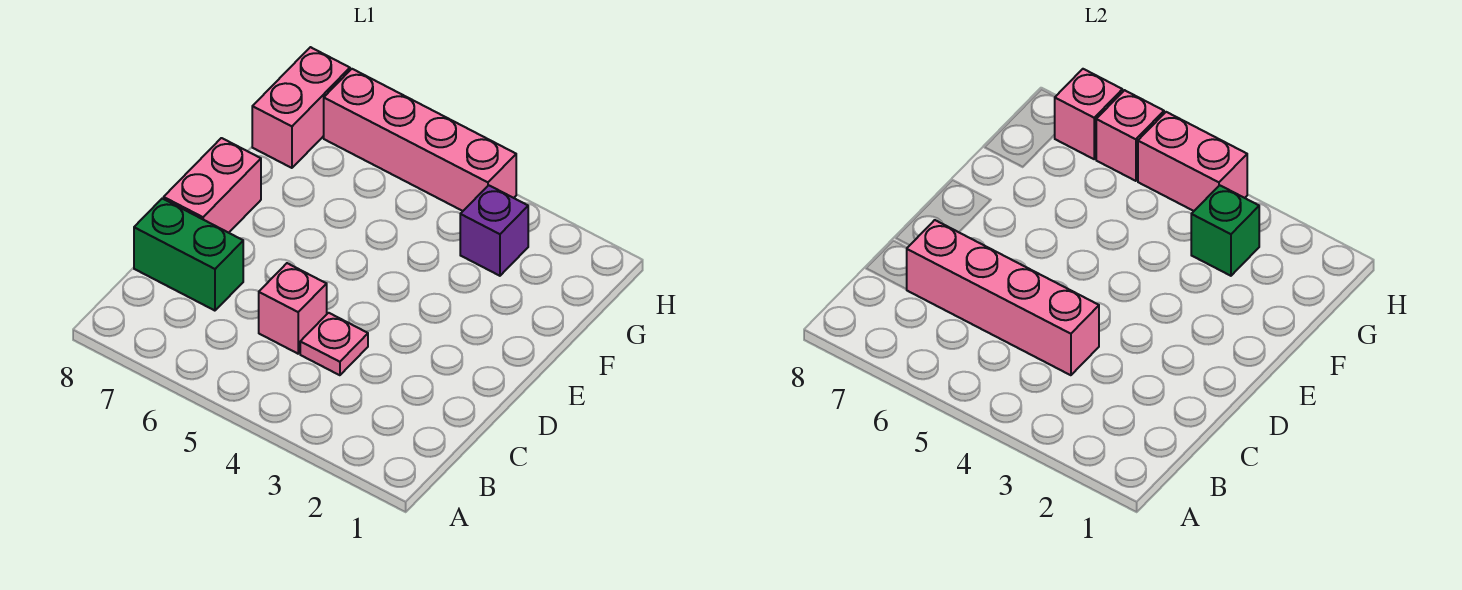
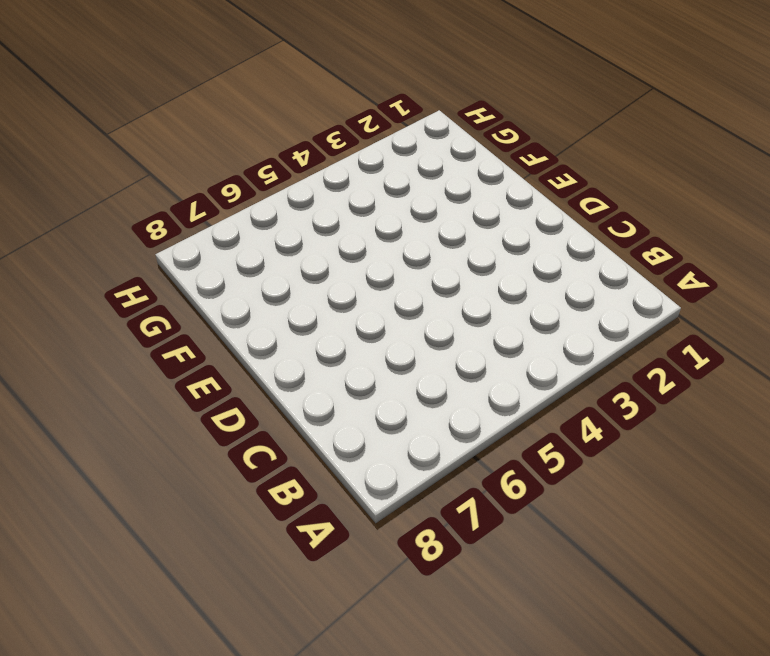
none -> pink plate C4 level 1
none -> pink brick C5 level 1
none -> green brick C7:C8 level 1

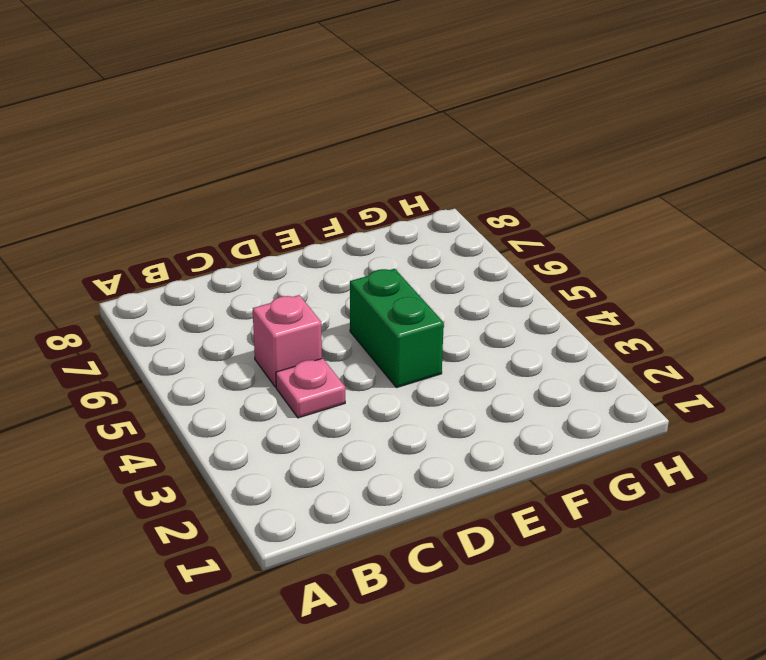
green brick E4:E5 level 1 -> green brick C7:C8 level 1
none -> pink brick D8:E8 level 1
none -> purple brick G3 level 1
none -> pink brick G8:H8 level 1

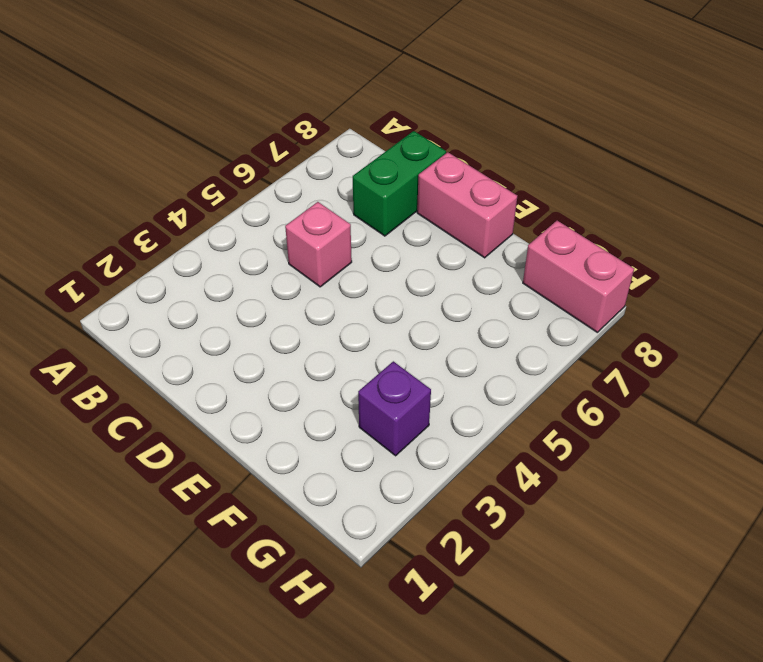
none -> pink plate C4 level 1
none -> pink brick H4:H7 level 1
none -> pink brick C4:C7 level 2

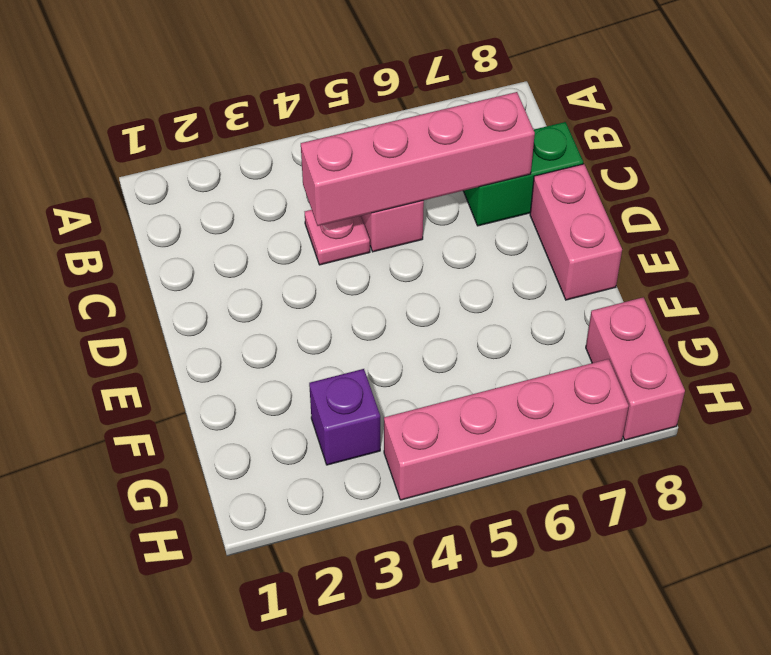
none -> green brick G3 level 2
none -> pink brick H4:H5 level 2
none -> pink brick H6 level 2

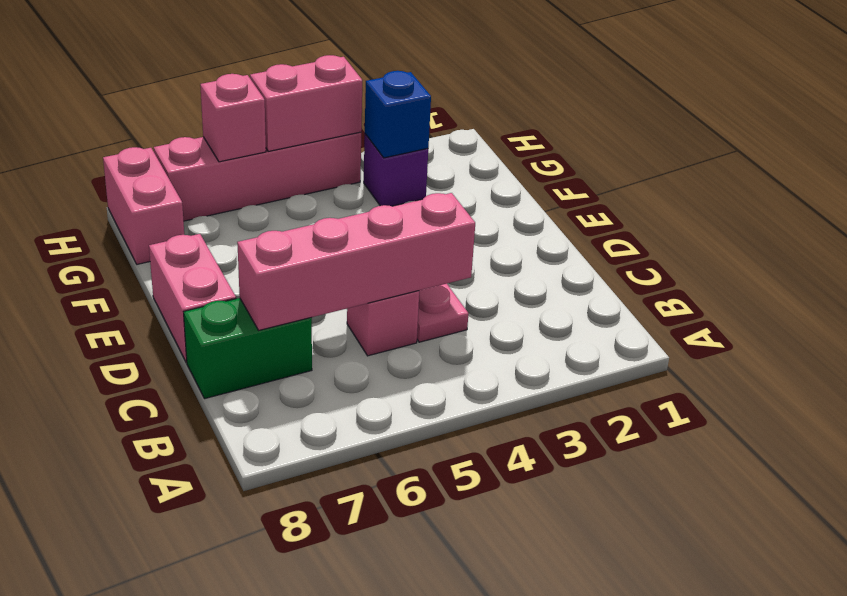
blue brick G3 level 2 -> green brick G3 level 2
none -> pink brick H7 level 2

